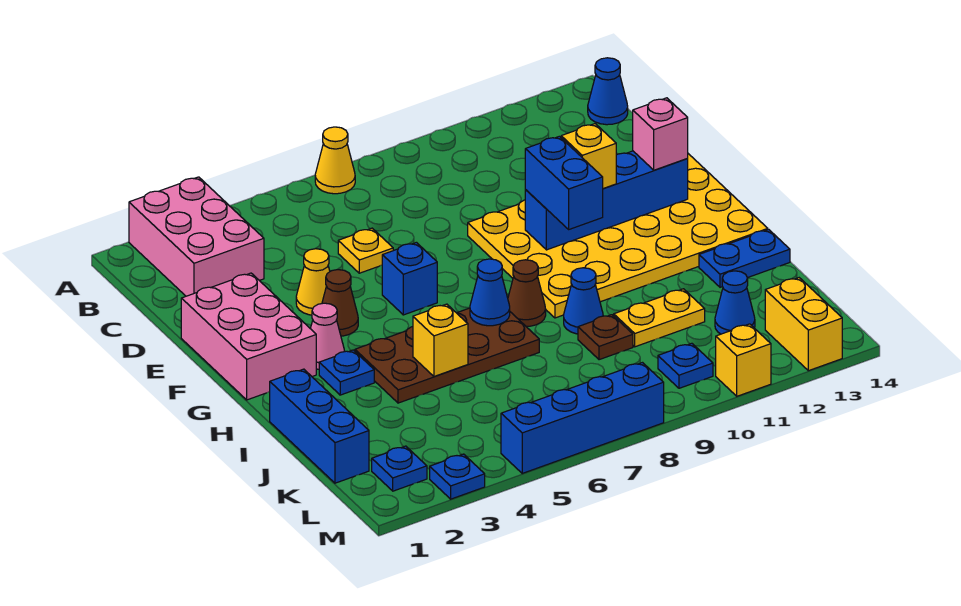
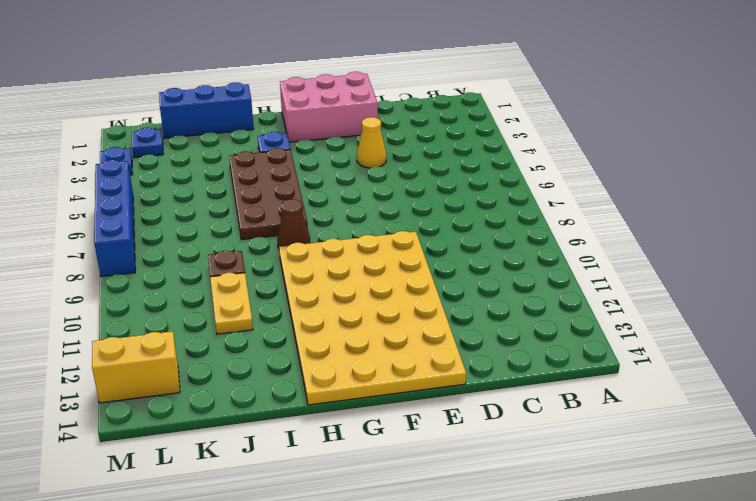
none -> pink brick A2:C3 level 1
none -> yellow cone A7 level 1
none -> blue cone B14 level 1
none -> yellow plate D6 level 1

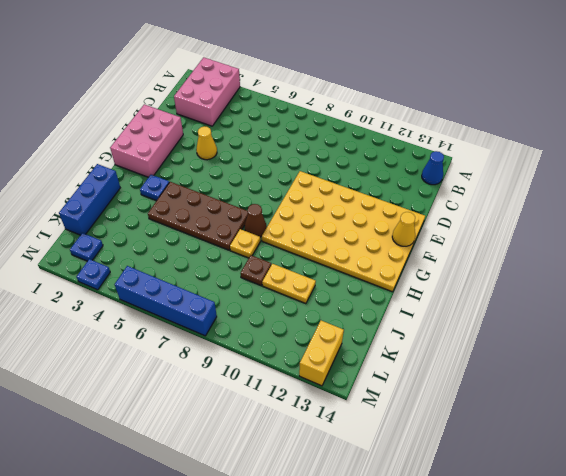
yellow cone F14 level 2 -> yellow cone A7 level 1
yellow plate I8 level 1 -> yellow plate D6 level 1
none -> brown cone F4 level 1
none -> blue brick F6 level 1
none -> pink cone G3 level 1
none -> blue cone I9 level 1

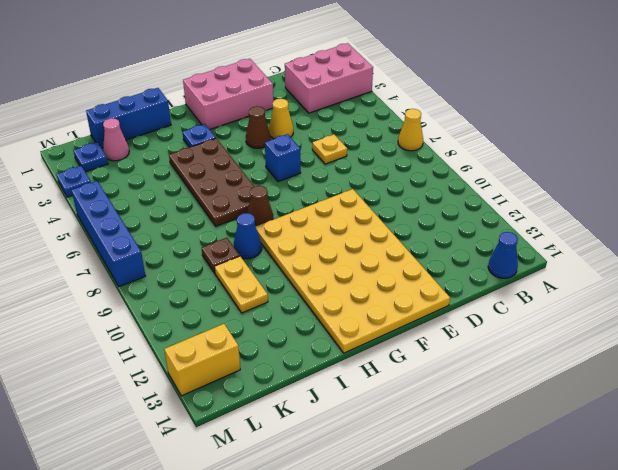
pink cone K2 level 1 -> pink cone G3 level 1
none -> blue plate I13:I14 level 1
none -> blue cone K12 level 1
none -> blue plate L10 level 1
none -> yellow brick M11 level 1

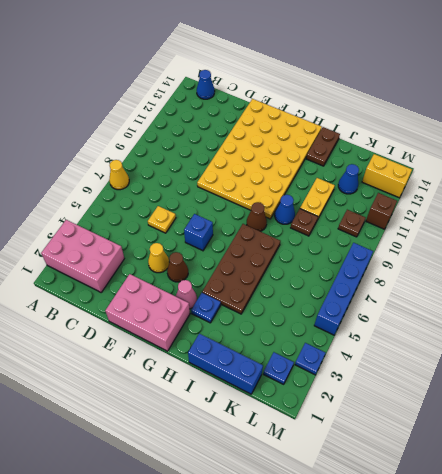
brown plate I13:I14 level 1 -> blue plate I13:I14 level 1
brown plate L10 level 1 -> blue plate L10 level 1
brown brick M11 level 1 -> yellow brick M11 level 1
none -> blue brick F10:F13 level 2
none -> blue cone H7 level 2
none -> yellow brick I5 level 2
none -> blue brick F10:G10 level 3

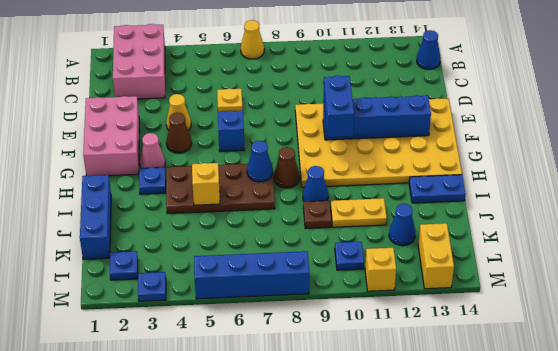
none -> yellow brick F11 level 3
none -> pink brick F13 level 3

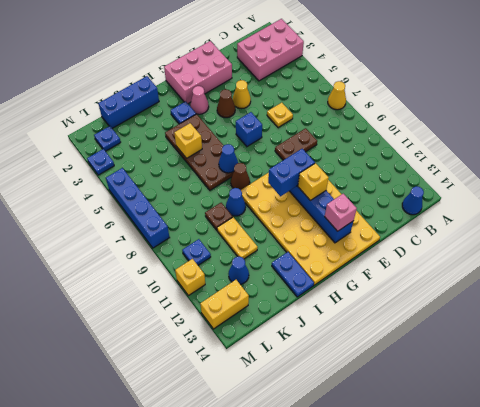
brown plate D8:E8 level 1 -> none

